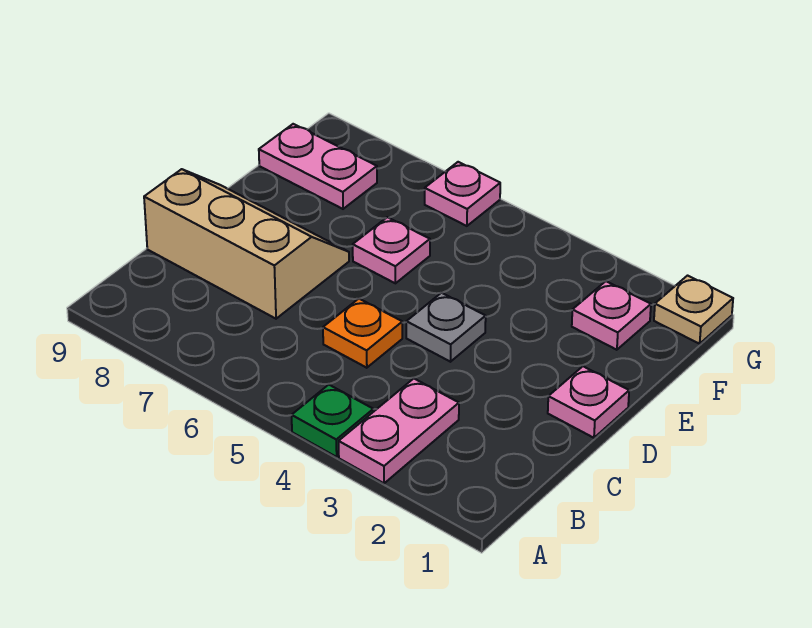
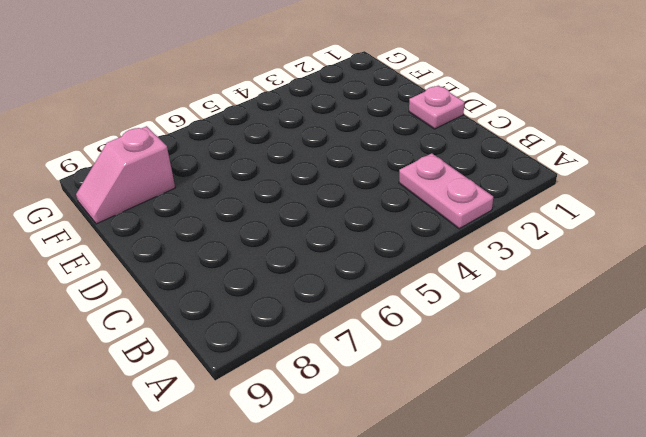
pink slope F8:F9 level 1 top 8 -> pink plate F8:F9 level 1
none -> green plate A4 level 1
none -> orange plate C5 level 1

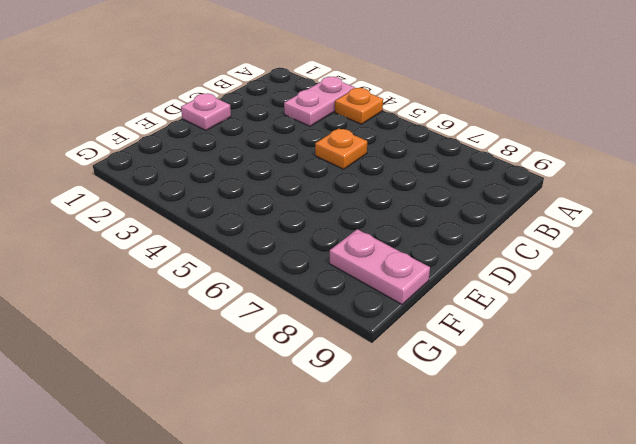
orange plate A4 level 1 -> green plate A4 level 1
none -> tan slope C7:D9 level 1 top C
none -> grey plate D4 level 1

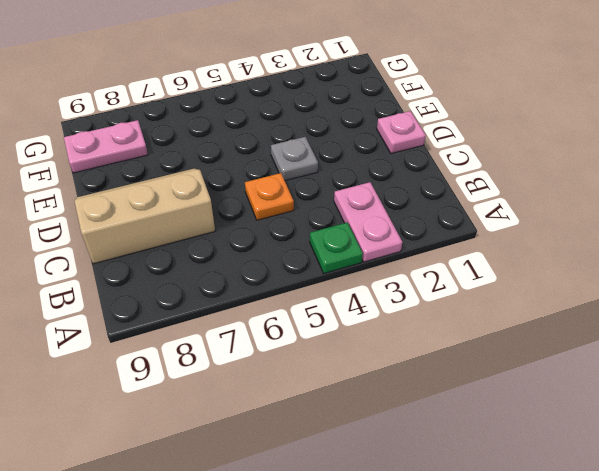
none -> pink plate E6 level 1
none -> pink plate F2 level 1

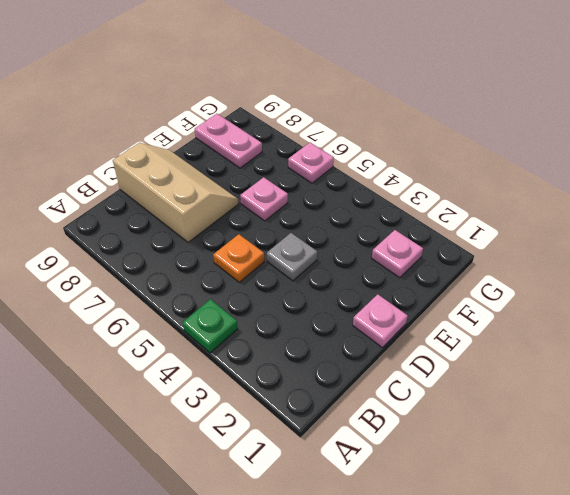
none -> pink plate A3:B3 level 1
none -> tan plate G1 level 1

